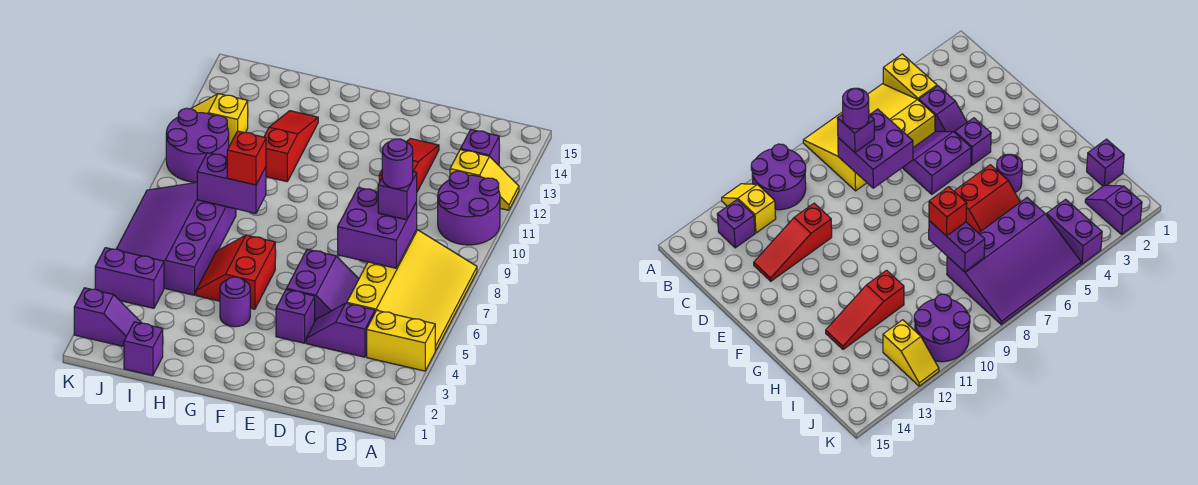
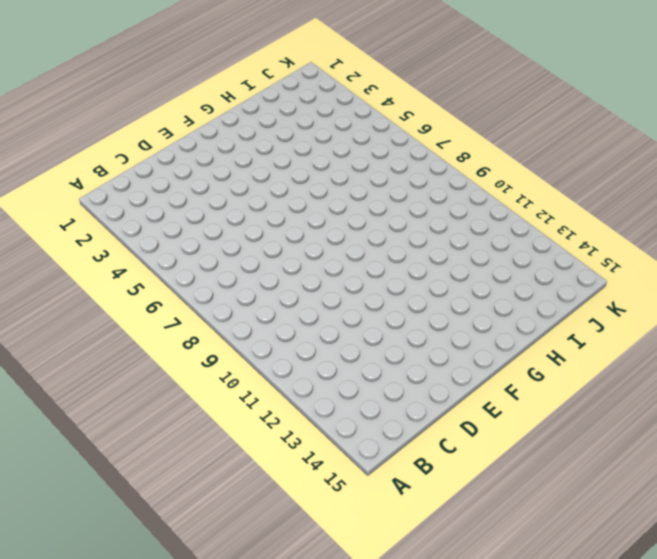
none -> yellow brick A4:B4 level 1
none -> yellow slope A5:C8 level 1 top C
none -> purple round brick A10:B11 level 1

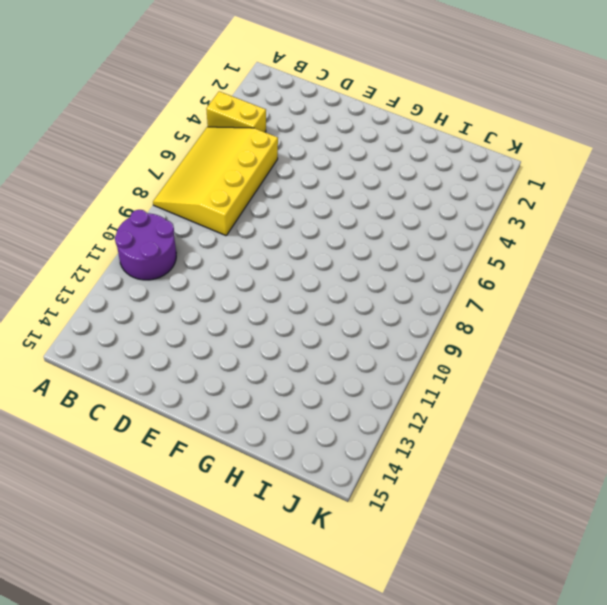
none -> yellow slope A12:B12 level 1 top B
none -> purple brick B13 level 1
none -> purple slope C4:D4 level 1 top C

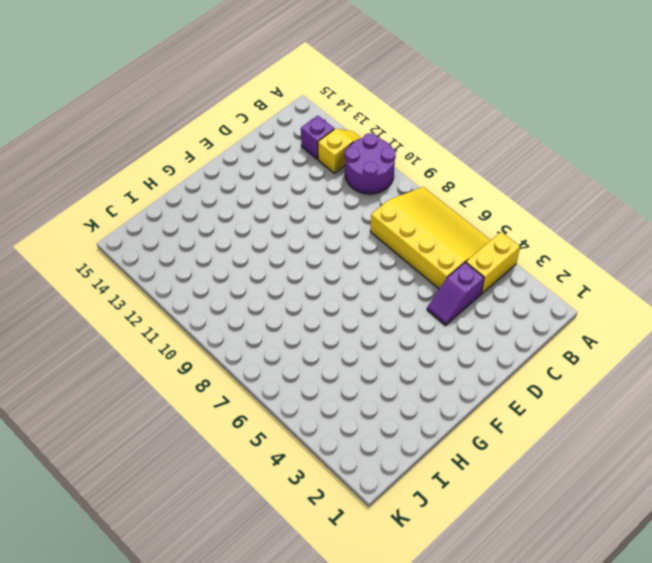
none -> purple slope D5:E6 level 1 top E
none -> red slope D11:D13 level 1 top 11
none -> purple brick E4 level 1

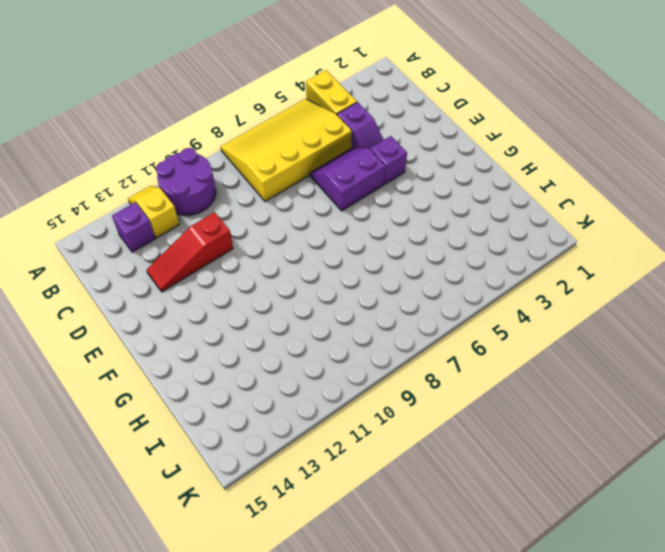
none -> purple round brick G4 level 1
none -> red slope G5:H6 level 1 top G
none -> red slope H11:H13 level 1 top 11

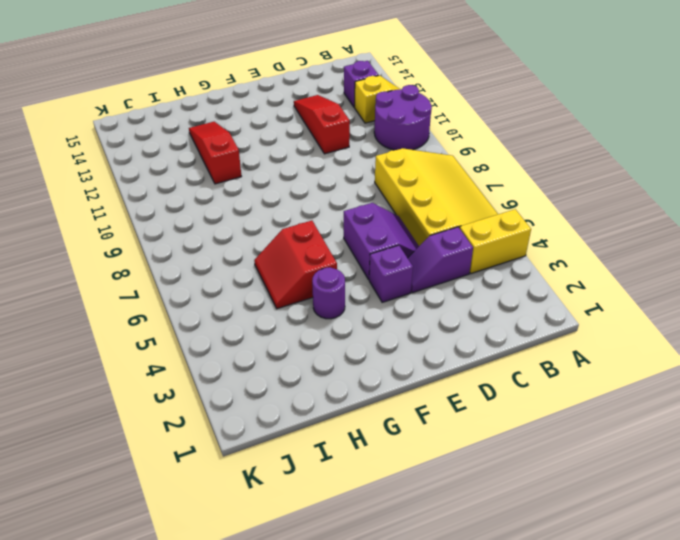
none -> purple brick I1 level 1
none -> purple slope I5:K8 level 1 top I
none -> purple slope J2:K2 level 1 top K

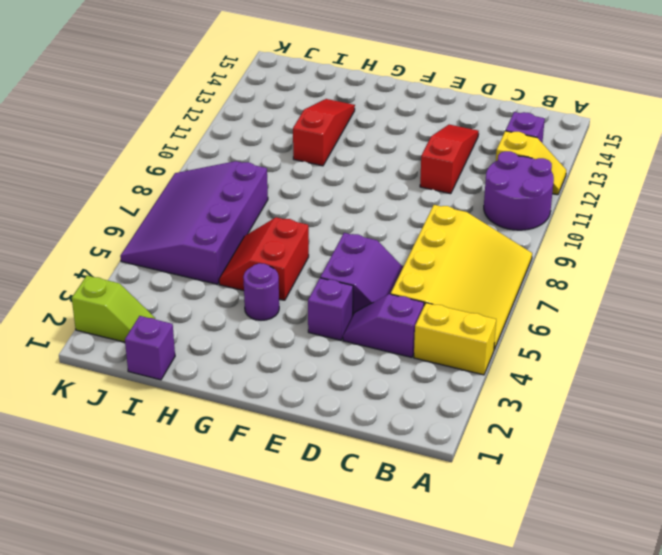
lime slope J2:K2 level 1 top K -> purple slope J2:K2 level 1 top K
none -> purple brick J4:K4 level 1
none -> purple round brick J10:K11 level 1
none -> yellow slope J12:K12 level 1 top J

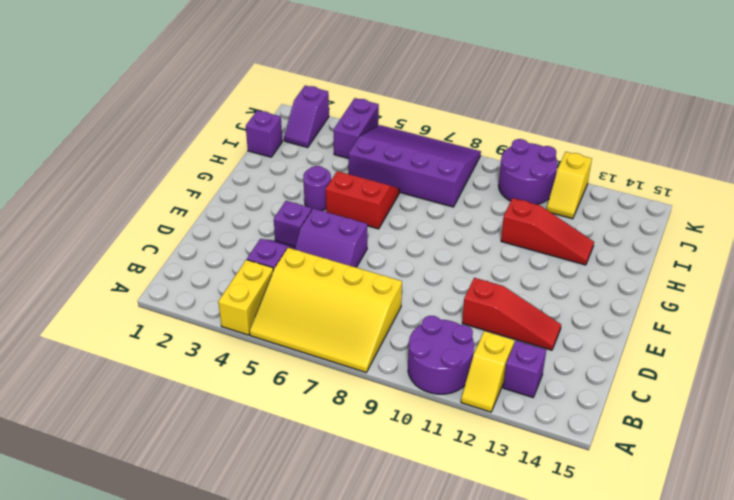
yellow slope J12:K12 level 1 top K -> yellow slope J12:K12 level 1 top J
none -> purple brick C7:D8 level 2
none -> purple brick H8:I8 level 2
none -> purple brick C8 level 3

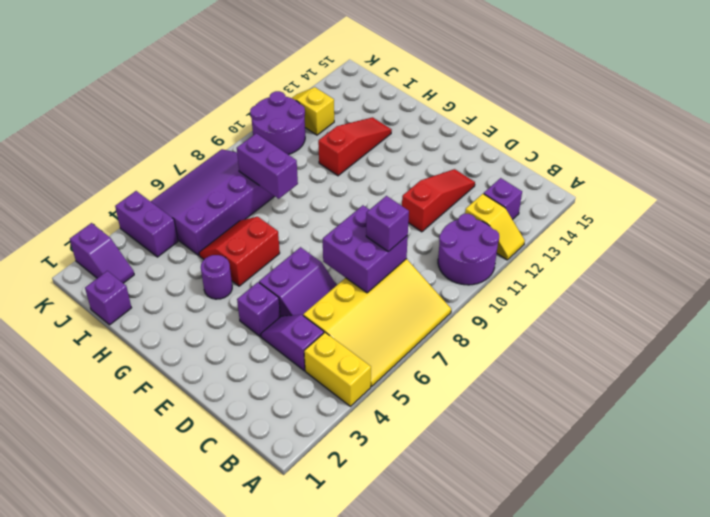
none -> red brick H8 level 3
none -> purple round brick C8 level 4

